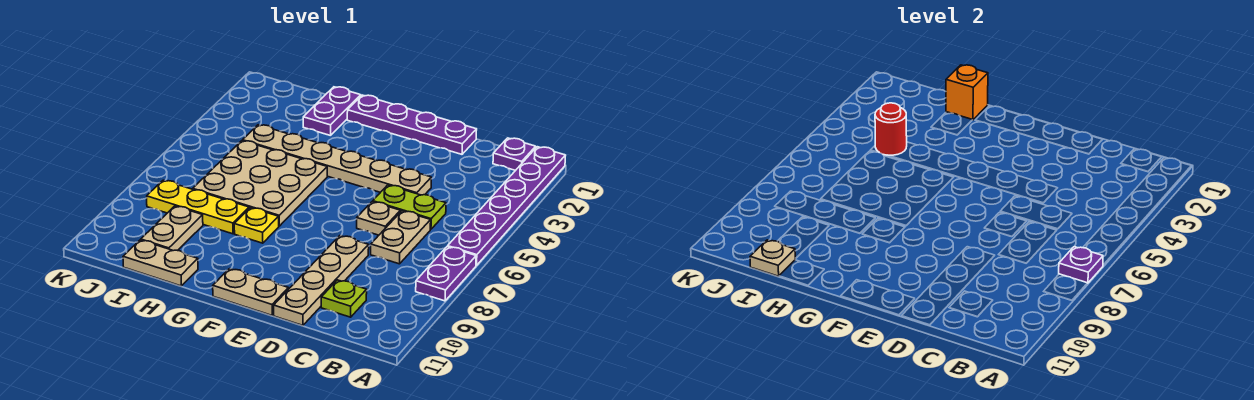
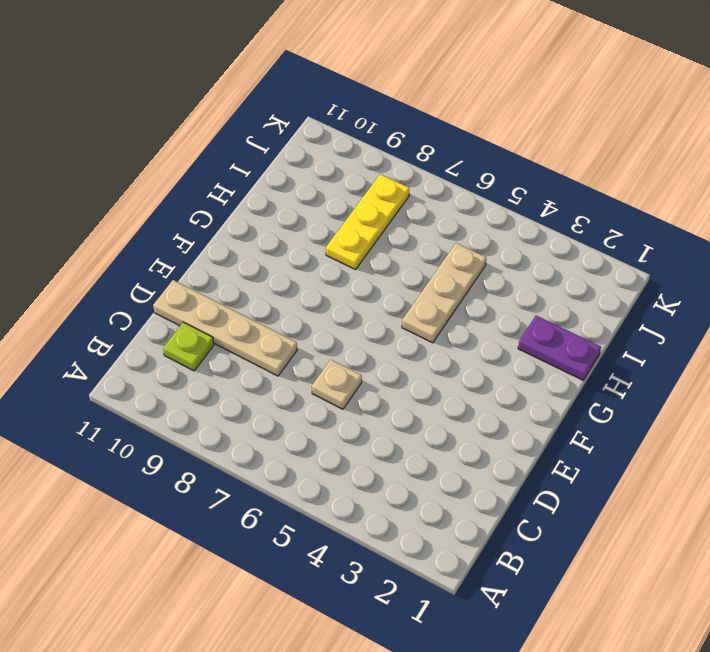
tan plate G5:I5 level 1 -> tan plate G5:I7 level 1
none -> purple plate A1:A6 level 1
none -> purple plate A7:A8 level 1
none -> purple plate B1 level 1

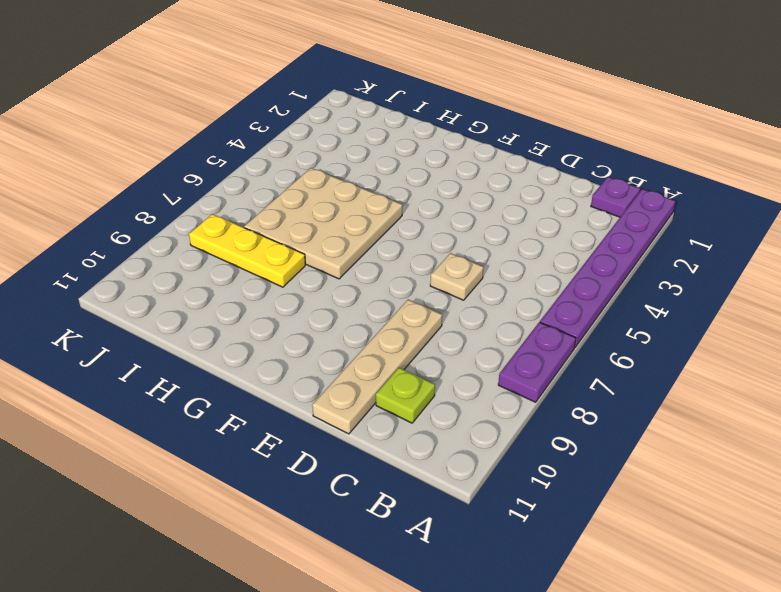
none -> lime plate C5:D5 level 1
none -> tan plate C6:C7 level 1
none -> purple plate D1:G1 level 1

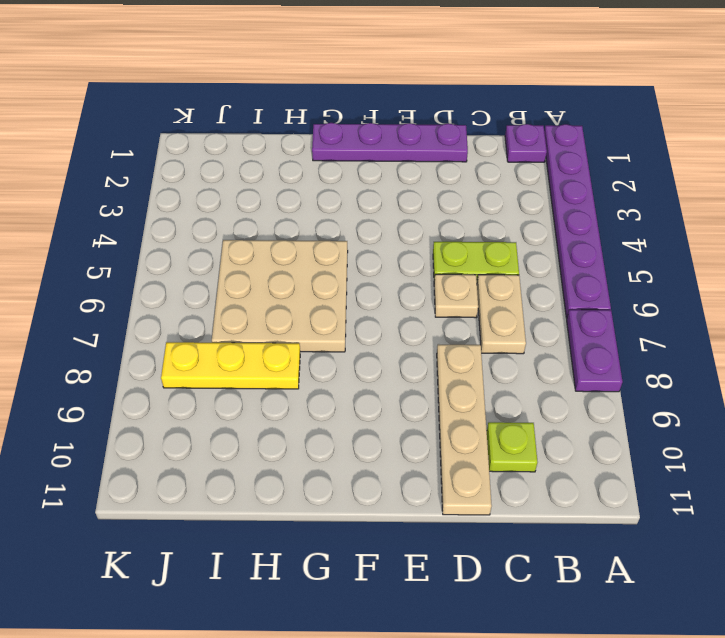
none -> tan plate D4:I4 level 1
none -> tan plate E11:F11 level 1
none -> yellow plate G8 level 1

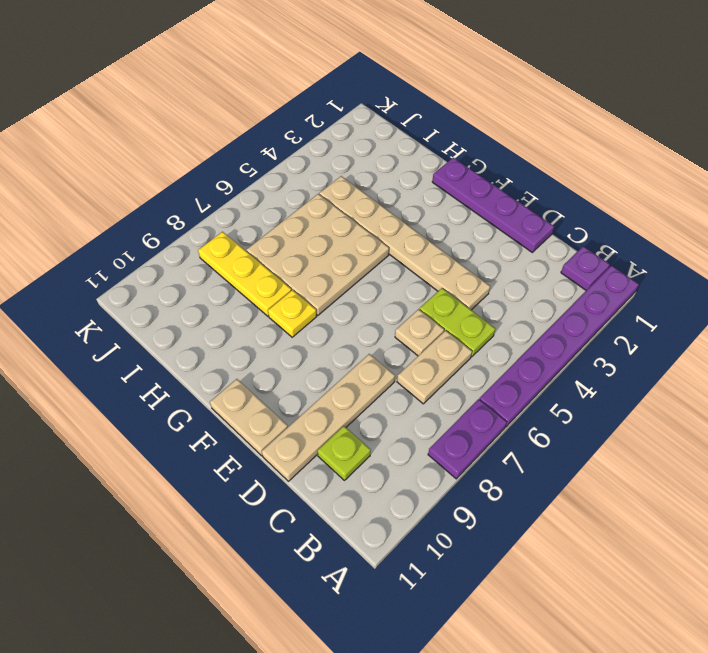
none -> purple plate H1:H2 level 1
none -> tan plate H11:I11 level 1
none -> tan plate I9:I10 level 1

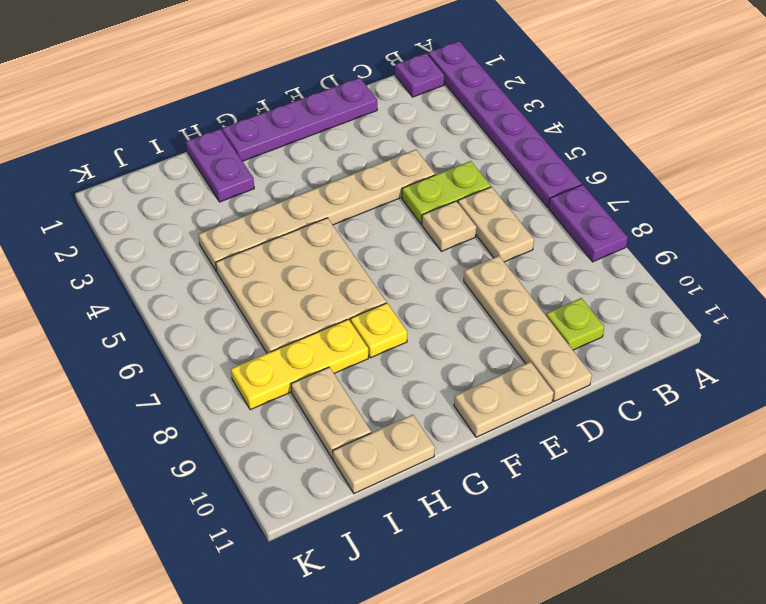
none -> purple plate A7 level 2
none -> orange brick H1 level 2
none -> red round brick I4 level 2

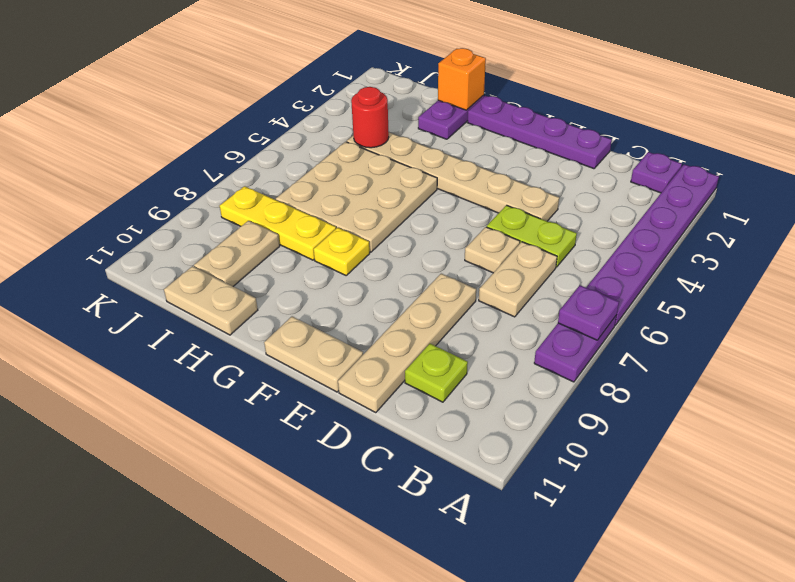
none -> tan plate I11 level 2

